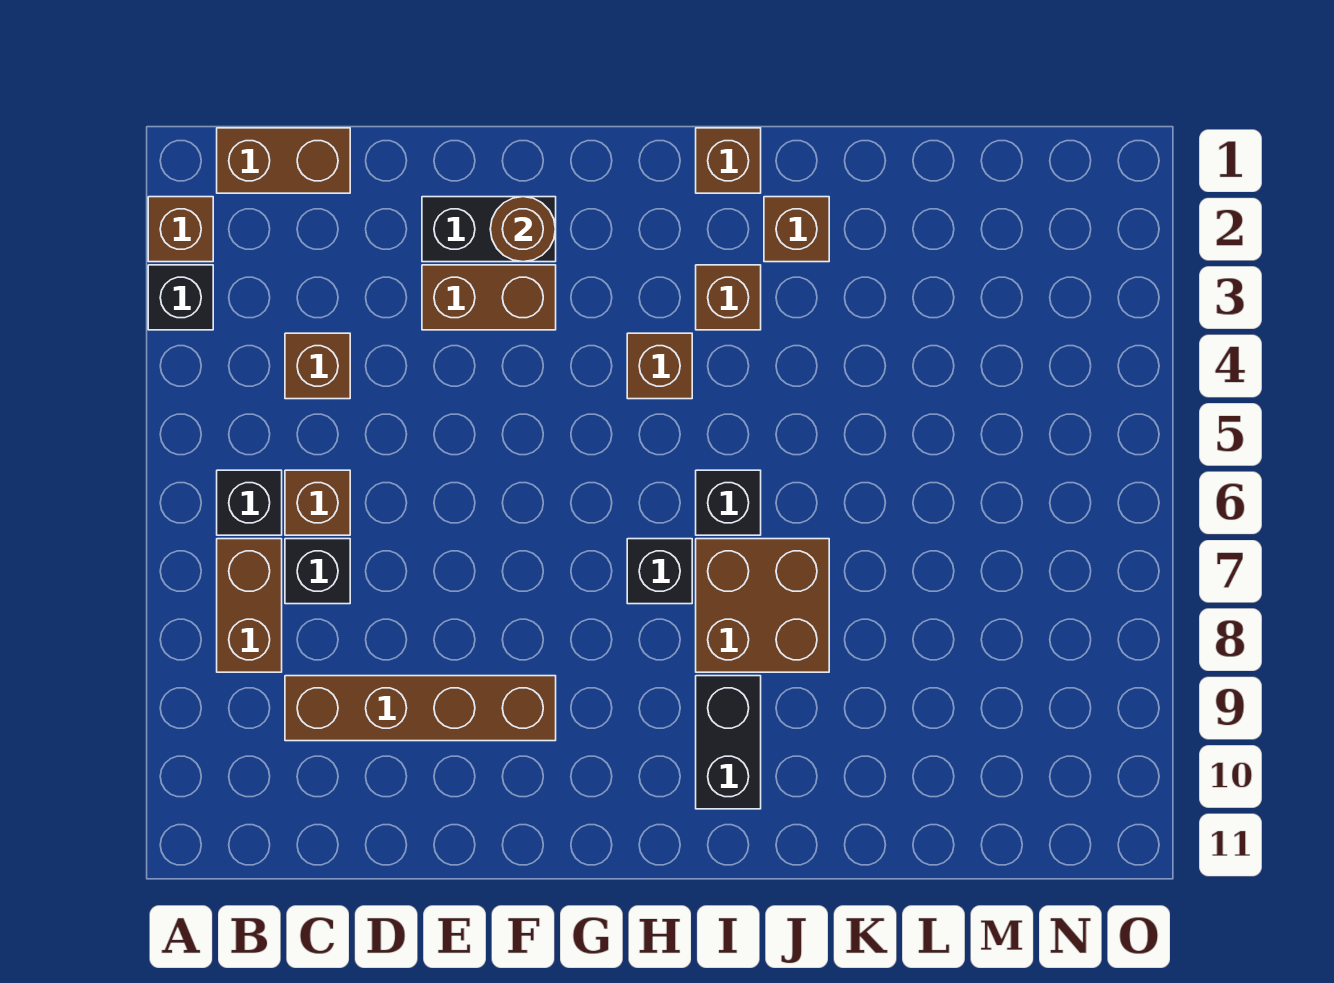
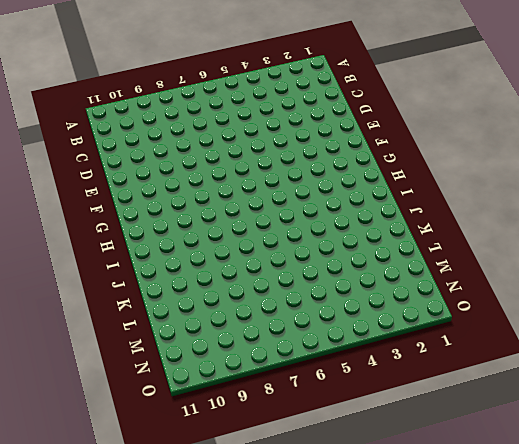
none -> brown brick A2 level 1
none -> black brick A3 level 1
none -> brown brick B1:C1 level 1

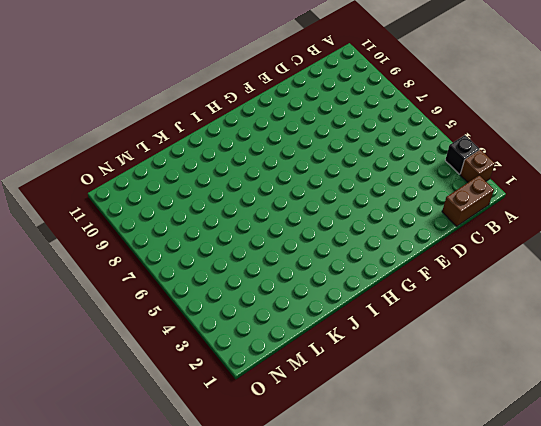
none -> black brick B6 level 1
none -> brown brick B7:B8 level 1
none -> brown brick C4 level 1

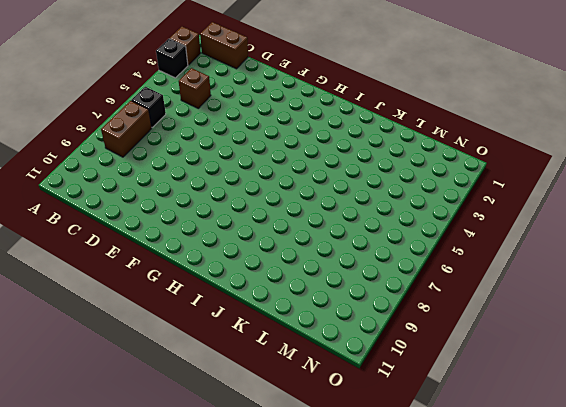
none -> brown brick C6 level 1
none -> black brick C7 level 1
none -> brown brick C9:F9 level 1

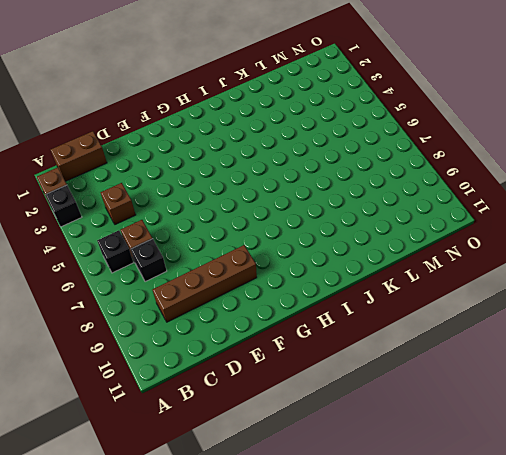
none -> brown brick B7:B8 level 1
none -> black brick E2:F2 level 1
none -> brown brick E3:F3 level 1

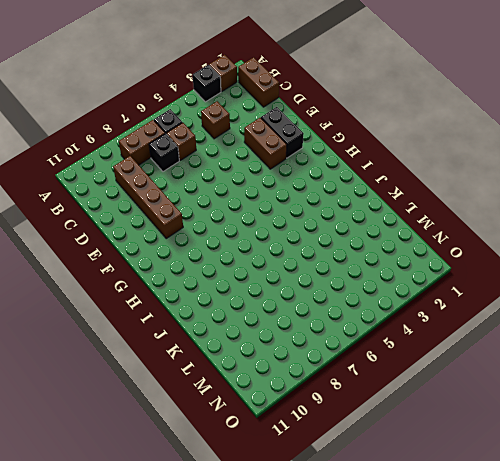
none -> brown brick H4 level 1
none -> black brick H7 level 1
none -> brown brick I1 level 1

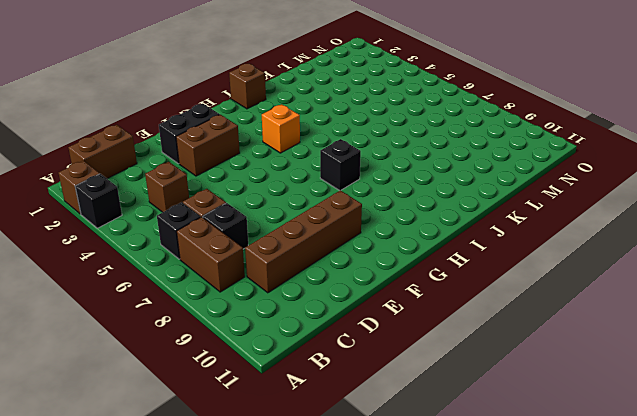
orange brick H4 level 1 -> brown brick H4 level 1
none -> brown brick I3 level 1
none -> black brick I6 level 1
none -> brown brick I7:J8 level 1

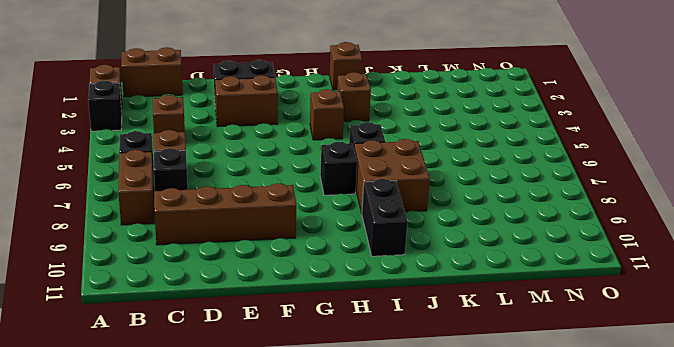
none -> brown brick J2 level 1
none -> brown round brick F2 level 2

